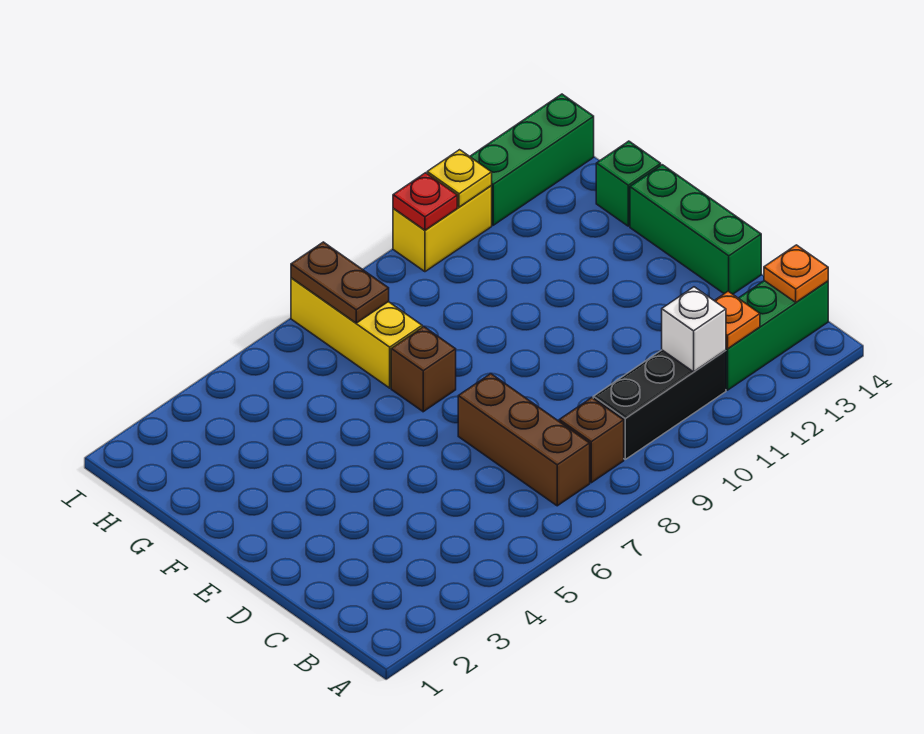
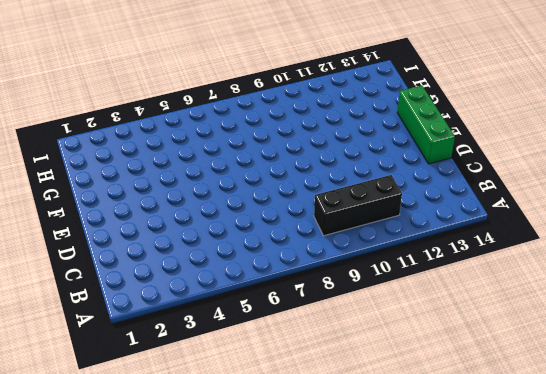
none -> brown brick B7:D7 level 1
none -> brown brick B8 level 1
none -> green brick B12:B14 level 1

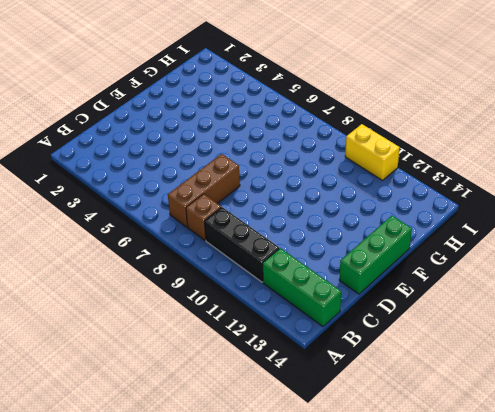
none -> brown brick F7 level 1
none -> yellow brick G7:I7 level 1
none -> green brick G14 level 1

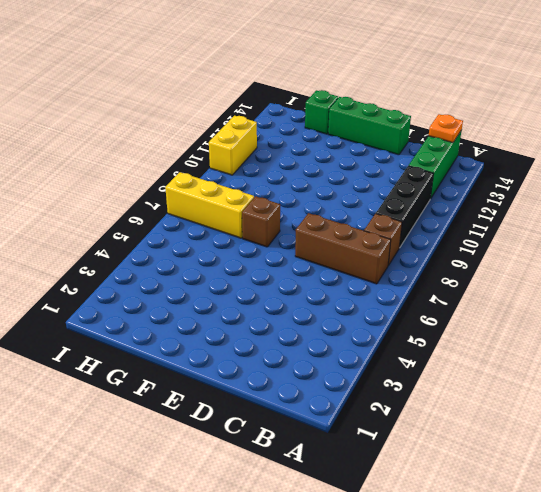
none -> green brick I12:I14 level 1
none -> white brick B11 level 2
none -> orange plate B12 level 2

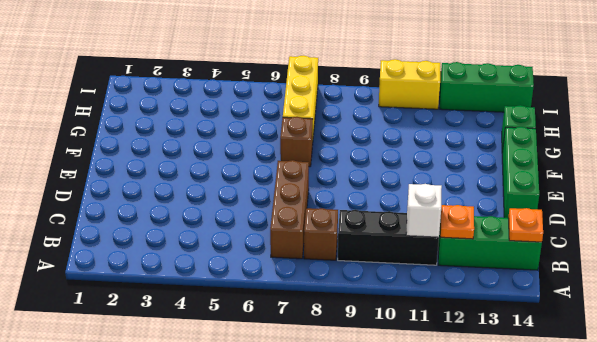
none -> brown plate H7:I7 level 2
none -> red plate I10 level 2
none -> yellow plate I11 level 2

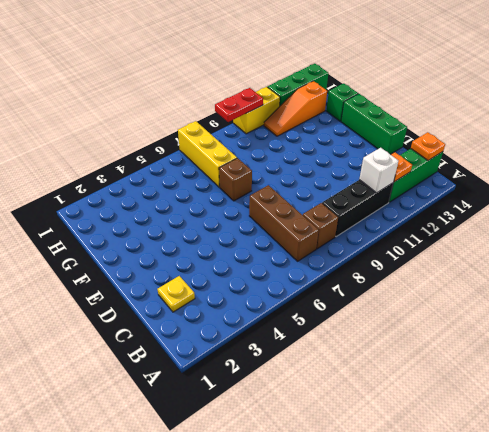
yellow plate C2 level 1 -> yellow plate I11 level 2
orange slope H11:H13 level 1 top 13 -> none
red plate I9:I10 level 2 -> red plate I10 level 2
none -> brown plate H7:I7 level 2

